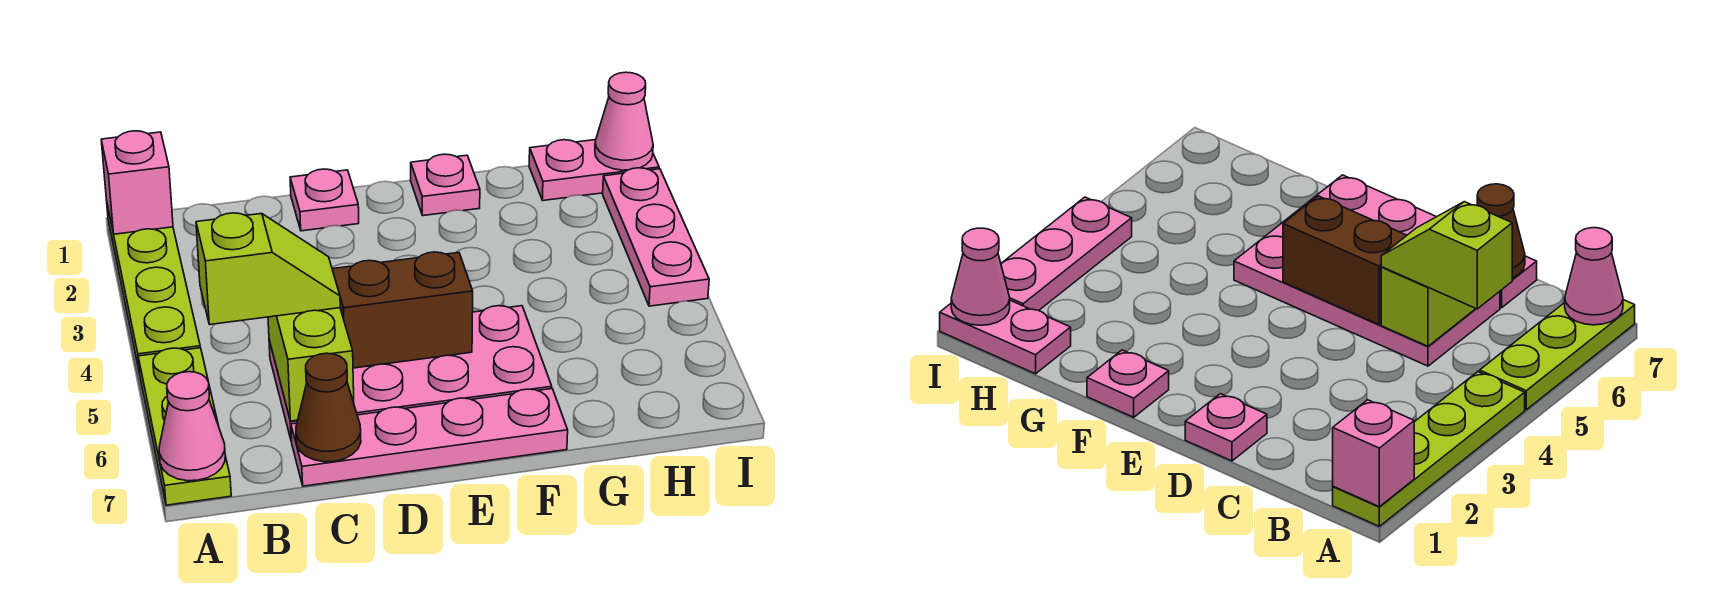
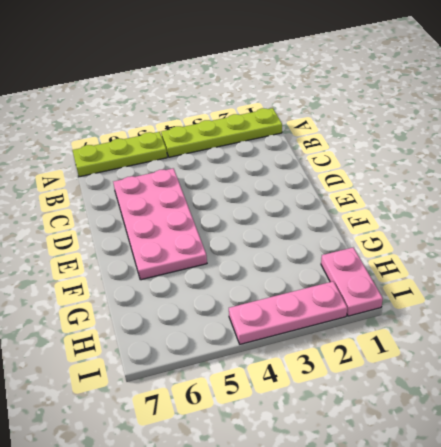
none -> pink plate C7:F7 level 1
none -> pink plate D1 level 1
none -> pink plate F1 level 1

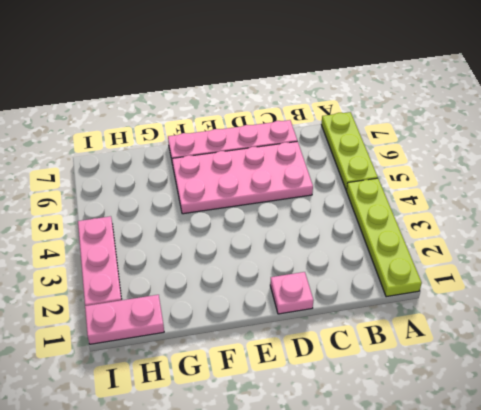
none -> pink plate F1 level 1
none -> pink brick A1 level 2
none -> pink cone A7 level 2

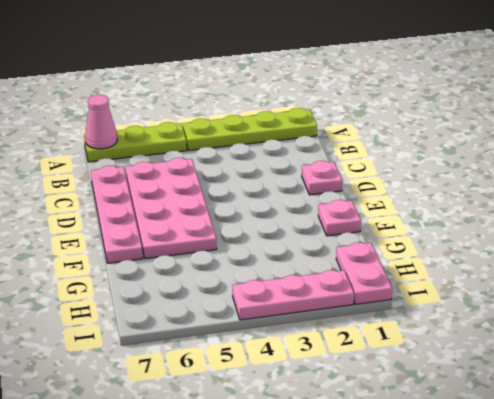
none -> pink brick A1 level 2
none -> lime brick C5:C6 level 2
none -> brown cone C7 level 2

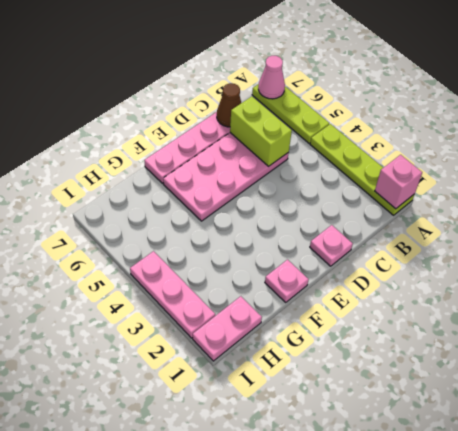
none -> brown brick D5:E5 level 2
none -> pink cone I1 level 2
none -> lime slope B5:C5 level 3 top B

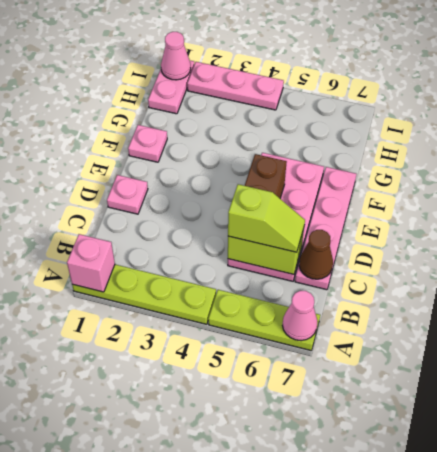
lime slope C5:C6 level 3 top 5 -> lime slope B5:C5 level 3 top B

